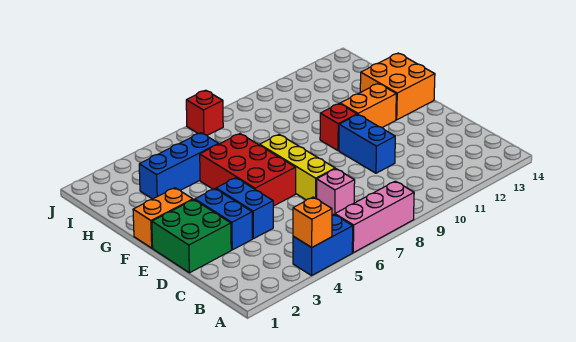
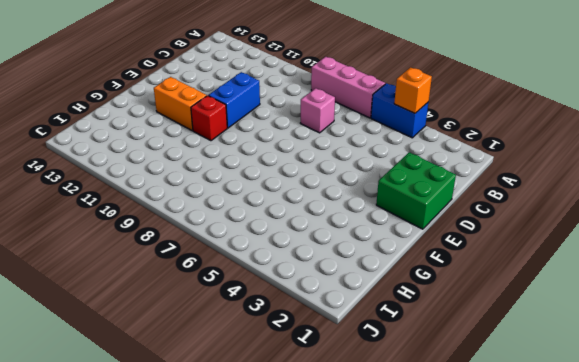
none -> blue brick D3:E3 level 1
none -> blue brick D4:E4 level 1
none -> yellow brick D7:F7 level 1

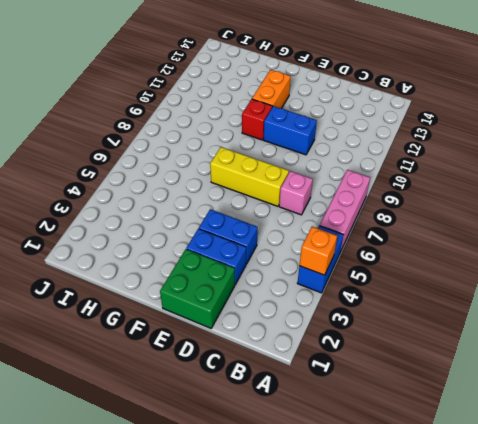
none -> red brick E5:G6 level 1
none -> orange brick F1:F2 level 1
none -> orange brick F13:G14 level 1

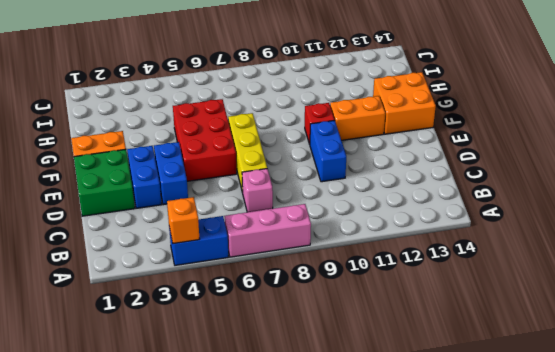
none -> blue brick H3:H5 level 1
none -> red brick J7 level 1

